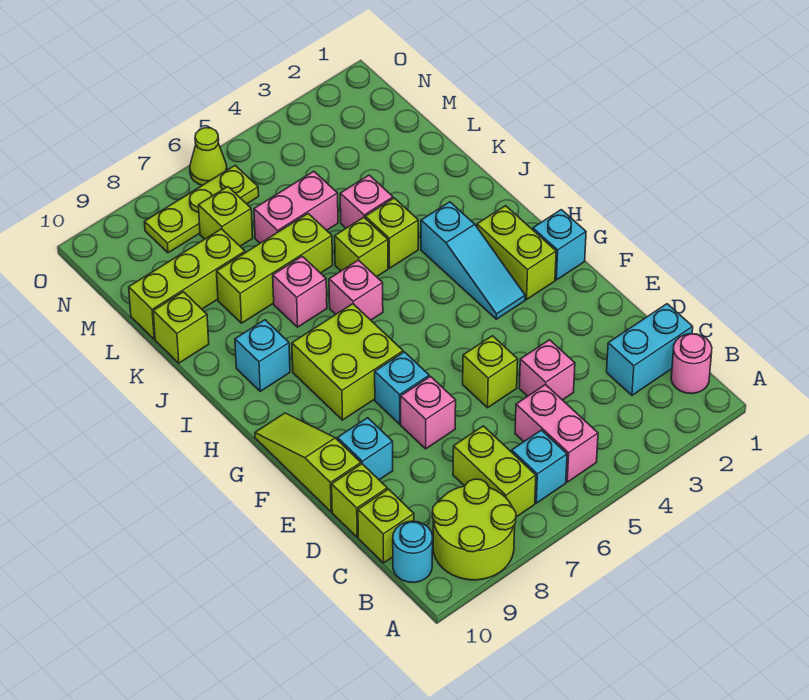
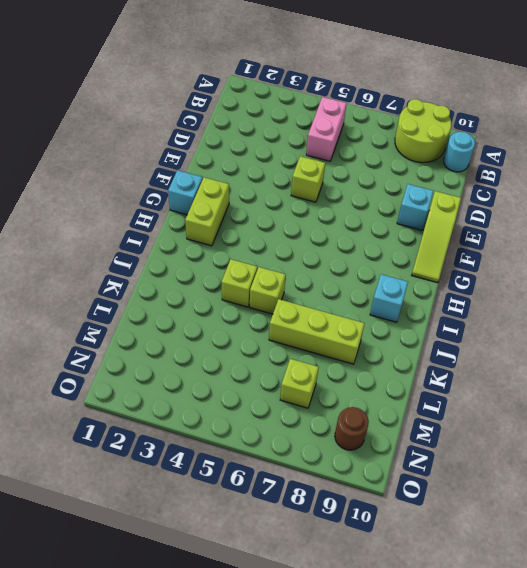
brown round brick N9 level 1 -> none
none -> pink round brick B1 level 1
none -> cyan brick B6 level 1
none -> lime brick B7:C7 level 1
none -> cyan brick C1:C2 level 1

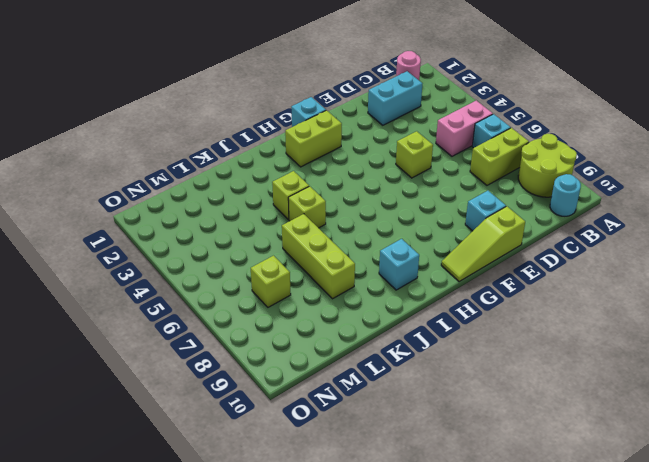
cyan brick C2:D2 level 1 -> cyan brick C1:C2 level 1
none -> lime brick C10 level 1
none -> pink brick D4 level 1
none -> lime brick D10 level 1
none -> pink brick E7 level 1

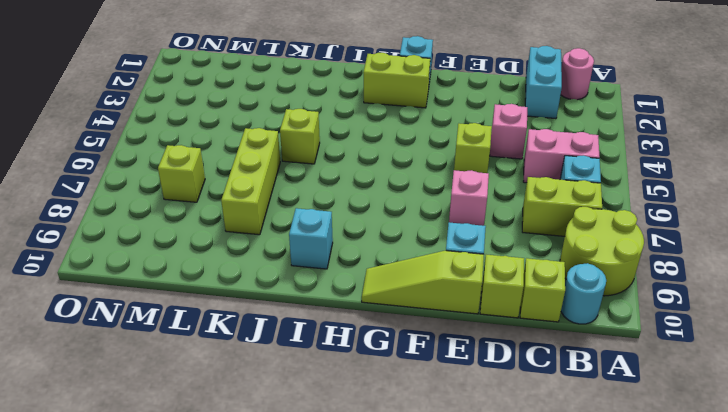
none -> cyan brick F7 level 1
none -> cyan slope G3:I3 level 1 top I
none -> lime brick G7:H8 level 1
none -> pink brick I6 level 1

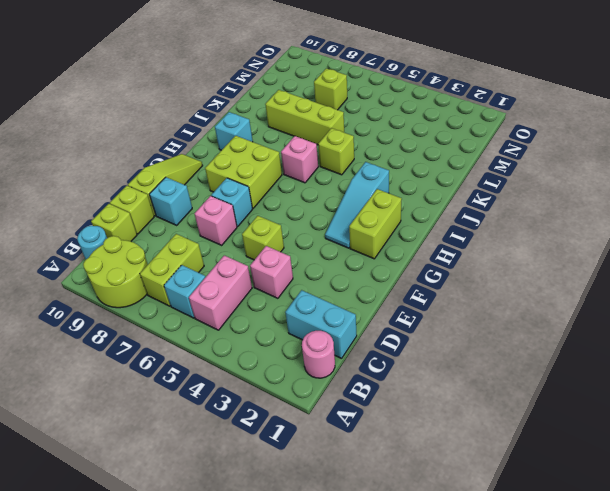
none -> cyan brick G1 level 1
none -> lime brick J4 level 1
none -> pink brick J7 level 1
none -> pink brick K4 level 1

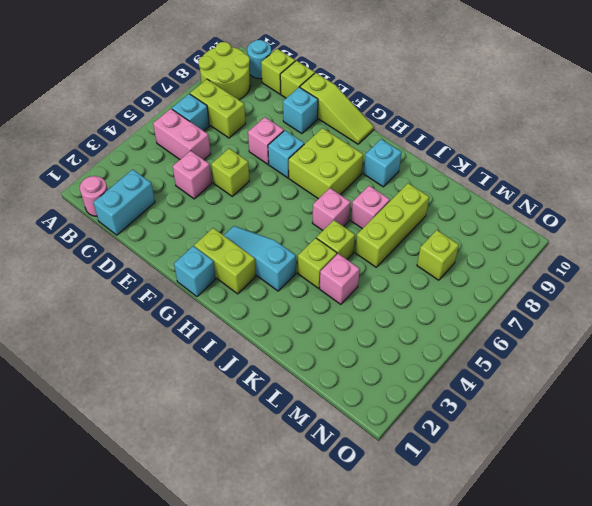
none -> lime brick K10 level 1
none -> pink brick L5:L6 level 1
none -> lime brick L8:L10 level 1
none -> lime plate N6:N8 level 1

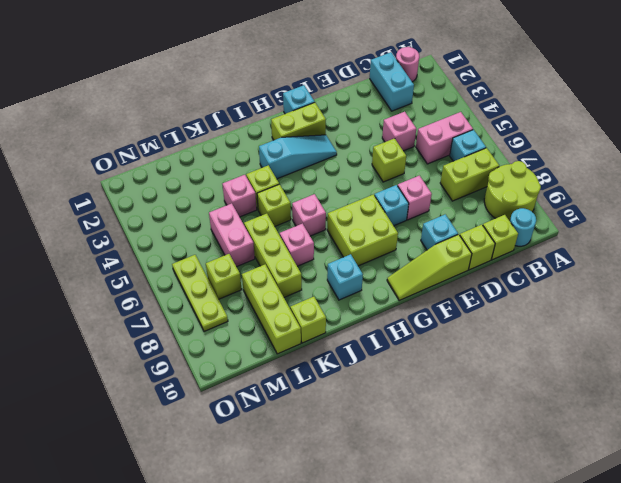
none -> lime cone O6 level 1

